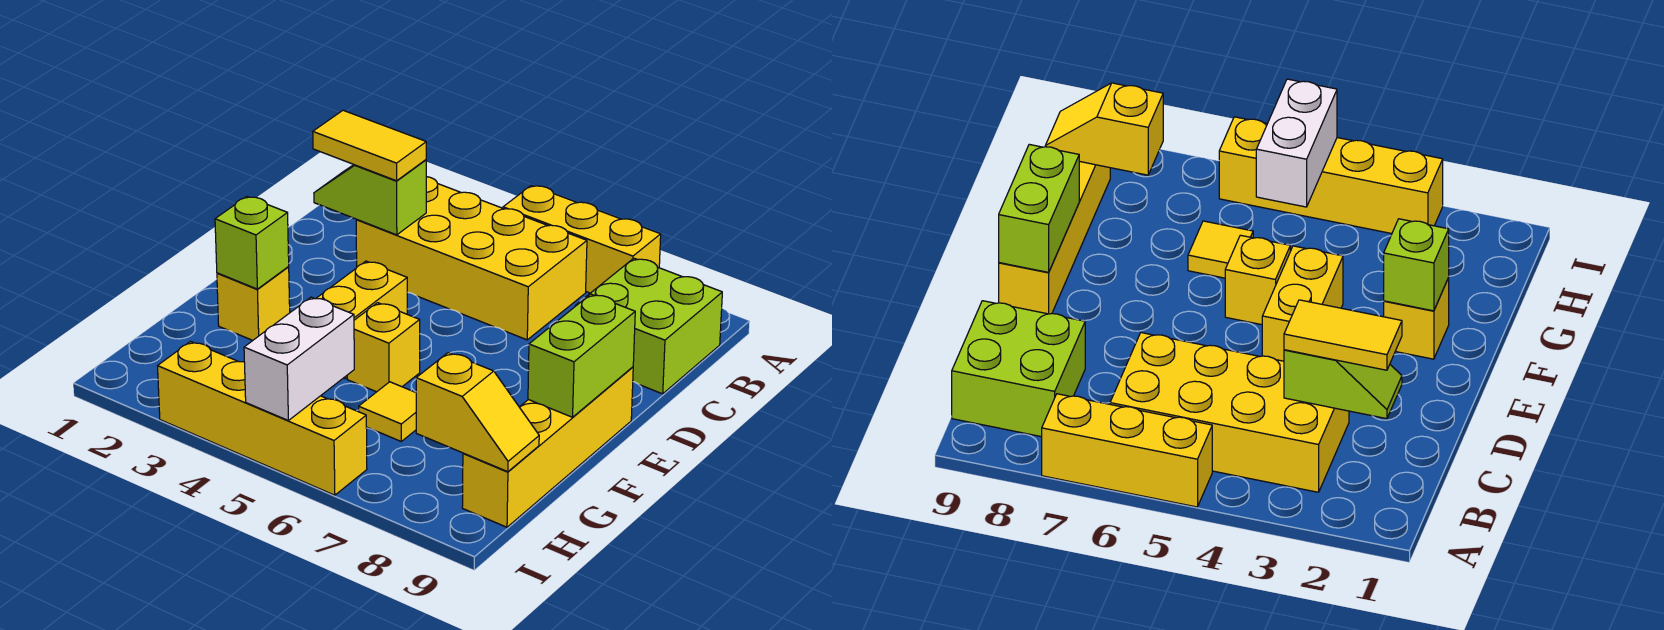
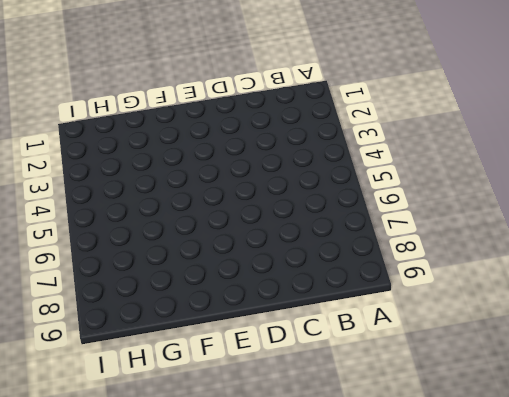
none -> yellow brick A5:A7 level 1
none -> yellow brick B3:C6 level 1
none -> lime brick B8:C9 level 1

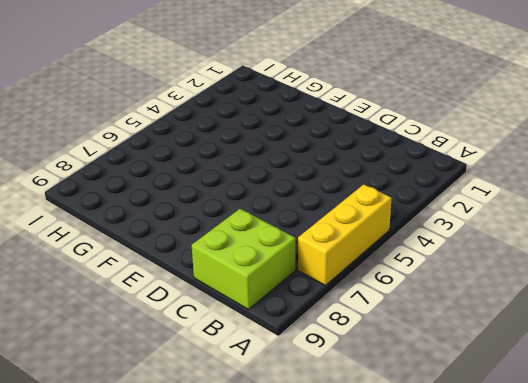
none -> yellow brick B3:C6 level 1
none -> yellow brick E4:F4 level 1
none -> yellow brick E9:H9 level 1

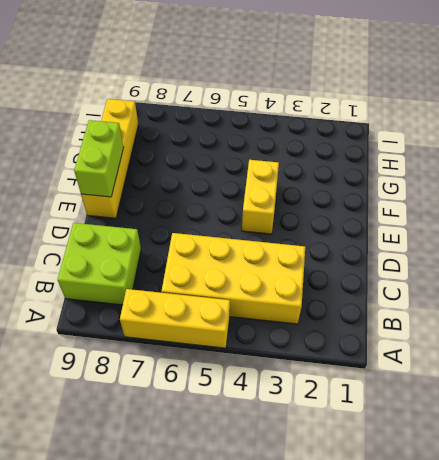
none -> yellow brick F2 level 1
none -> yellow brick F5 level 1
none -> yellow tile G6 level 1

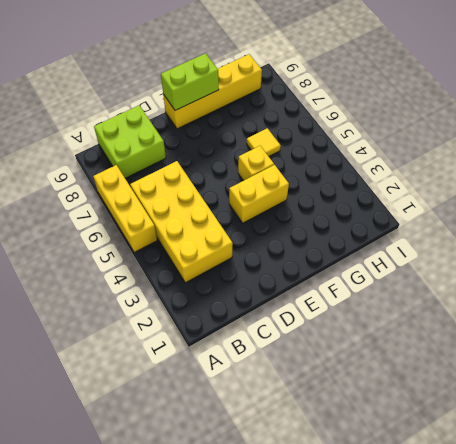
none -> yellow brick F2 level 1
none -> yellow brick I3:I6 level 1
none -> lime slope C2:C3 level 2 top 3

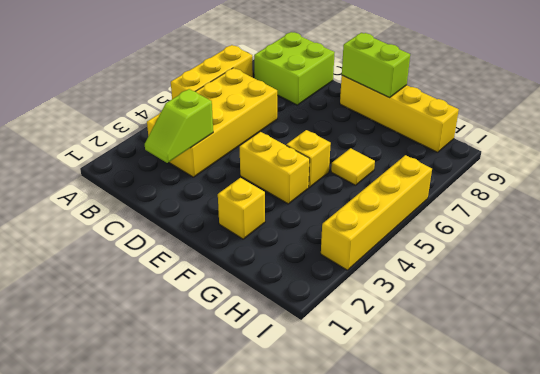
none -> lime brick F2 level 2
none -> white brick H5:I5 level 2
none -> yellow slope H8:H9 level 2 top 8

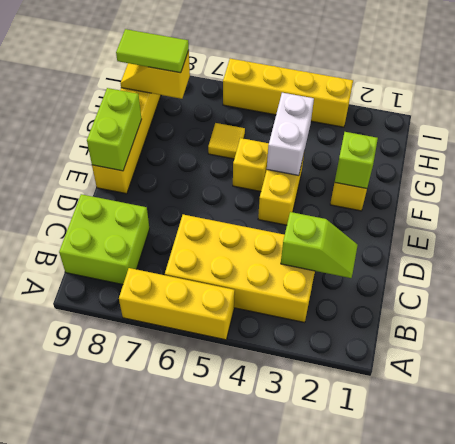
white brick F4:G4 level 2 -> white brick H5:I5 level 2
lime tile H8:H9 level 3 -> none
none -> yellow tile C2:C3 level 3

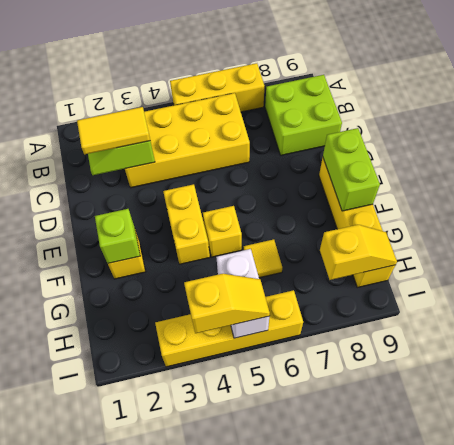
yellow slope I4:I5 level 3 top 4 -> none

